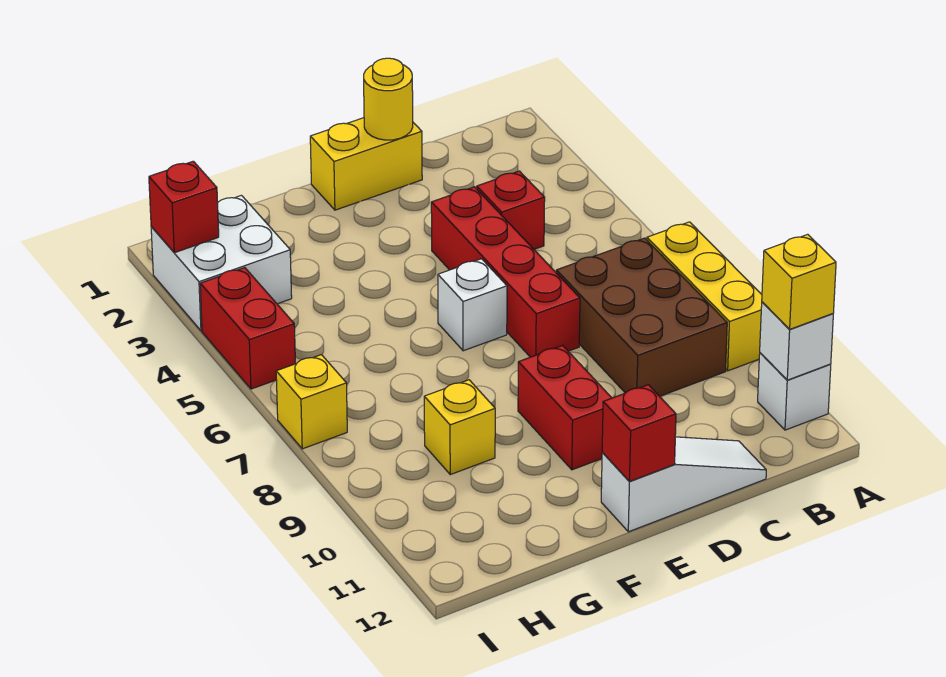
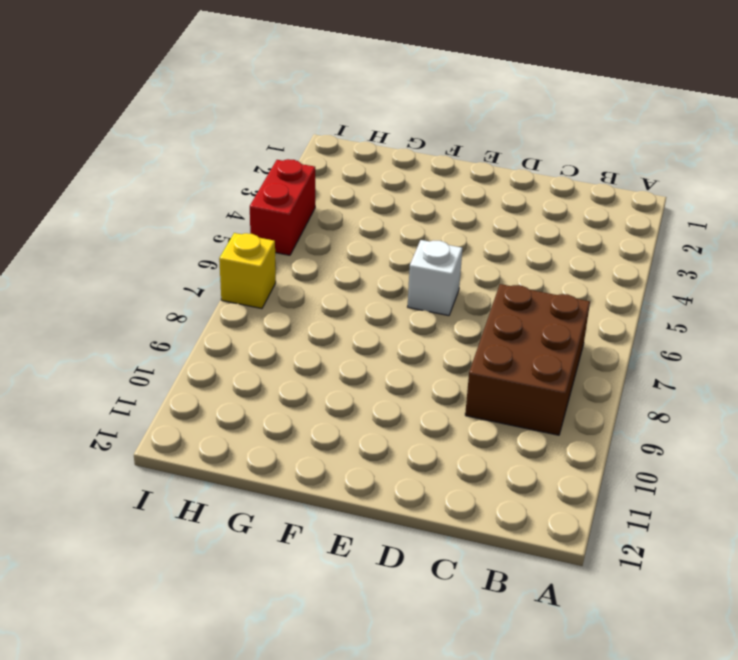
none -> yellow brick A7:A9 level 1
none -> white brick A11 level 1
none -> red brick C4 level 1

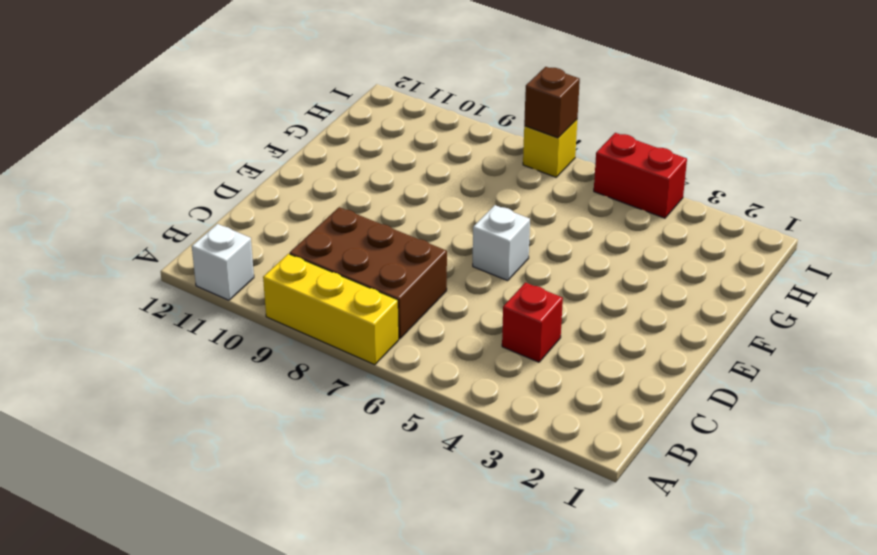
brown brick I7 level 2 -> none
none -> white slope C12:E12 level 1 top E
none -> yellow brick D1:E1 level 1
none -> red brick D4:D7 level 1

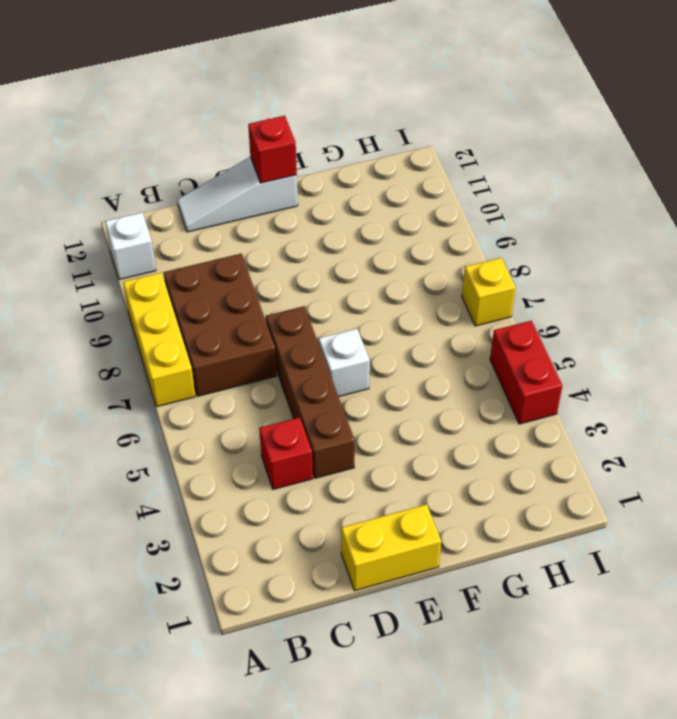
brown brick D4:D7 level 1 -> red brick D4:D7 level 1
none -> red brick E9:E10 level 1
none -> yellow brick G9 level 1
none -> white brick H2:I3 level 1

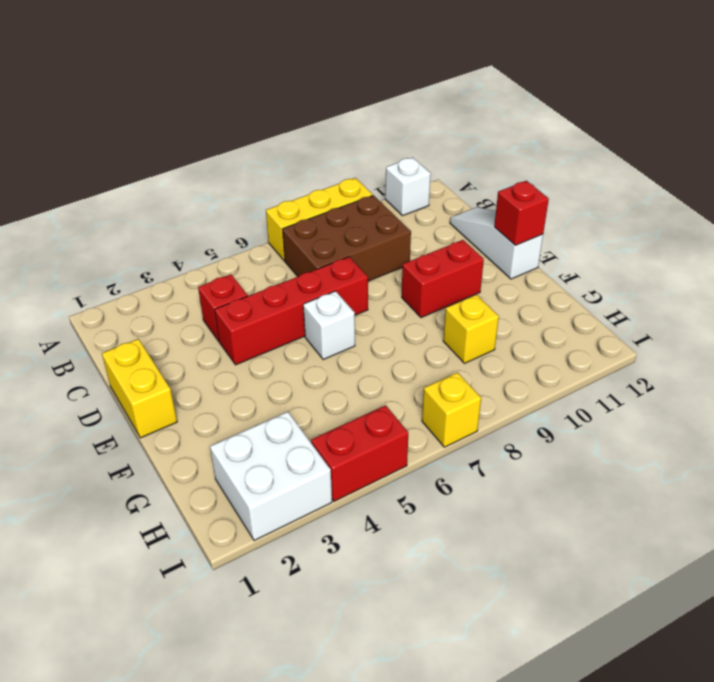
none -> white brick A11 level 2
none -> yellow round brick D1 level 2
none -> red brick I2 level 2

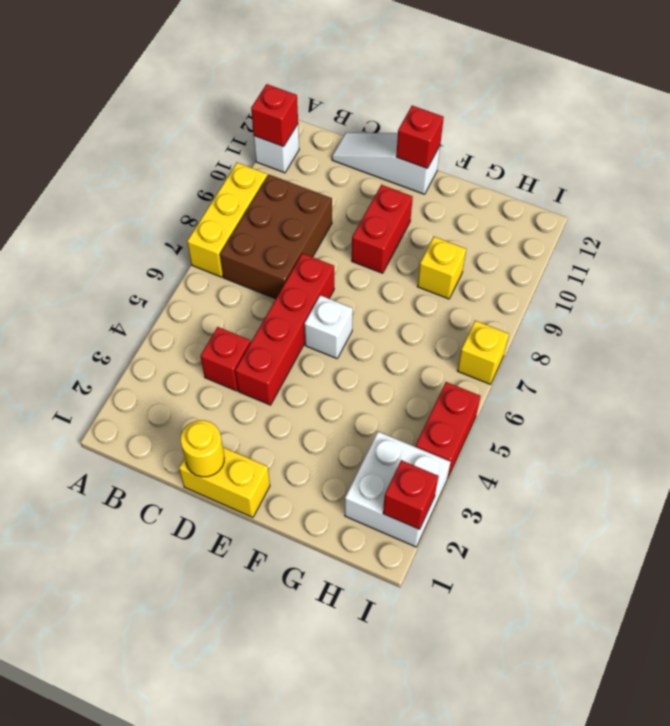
red brick A11 level 2 -> white brick A11 level 2
none -> yellow brick A11 level 3

